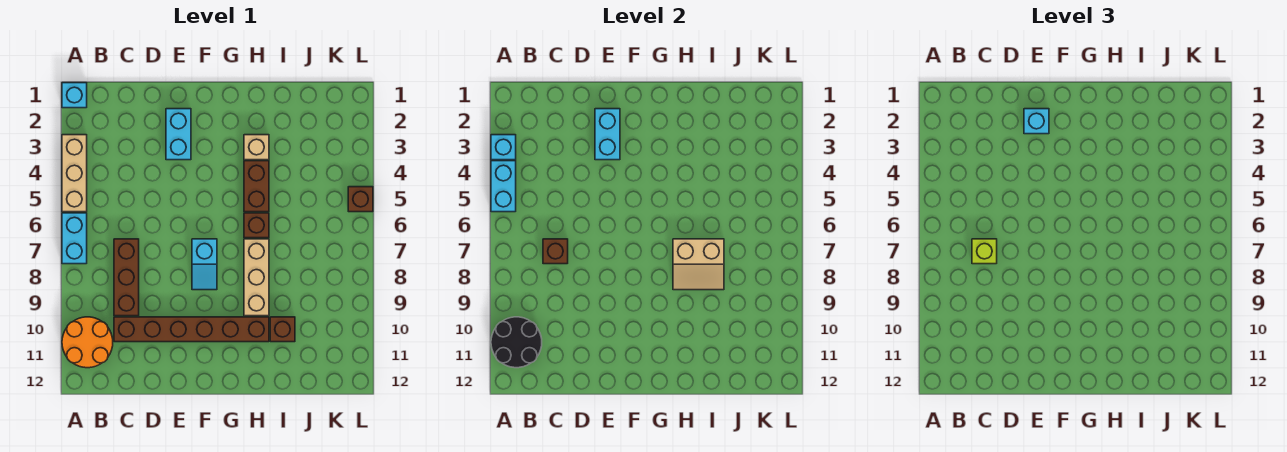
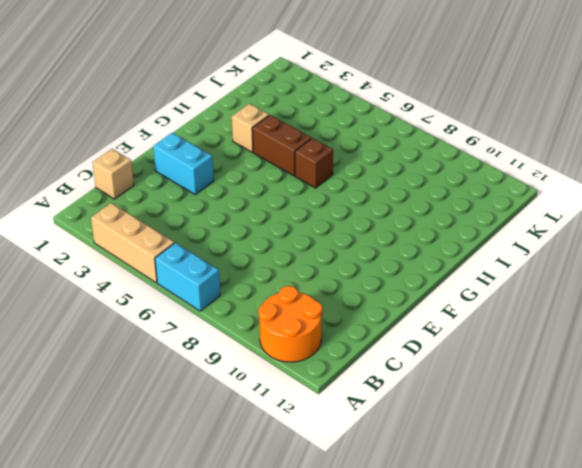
tan brick C1 level 1 -> none
none -> cyan brick A1 level 1
none -> brown brick C7:C9 level 1
none -> brown brick C10:H10 level 1

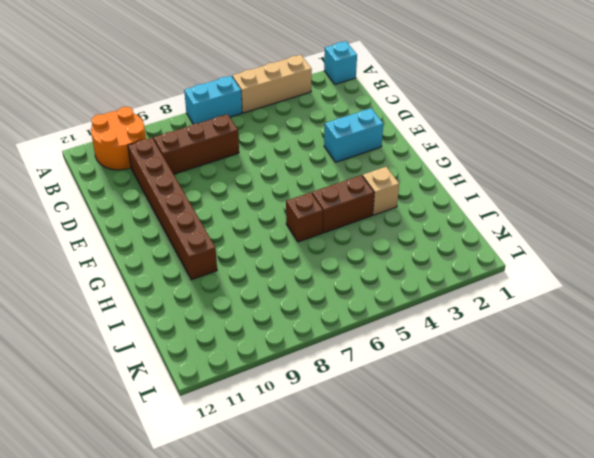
none -> cyan slope F7:F8 level 1 top 7
none -> tan brick H7:H9 level 1
none -> brown brick I10 level 1

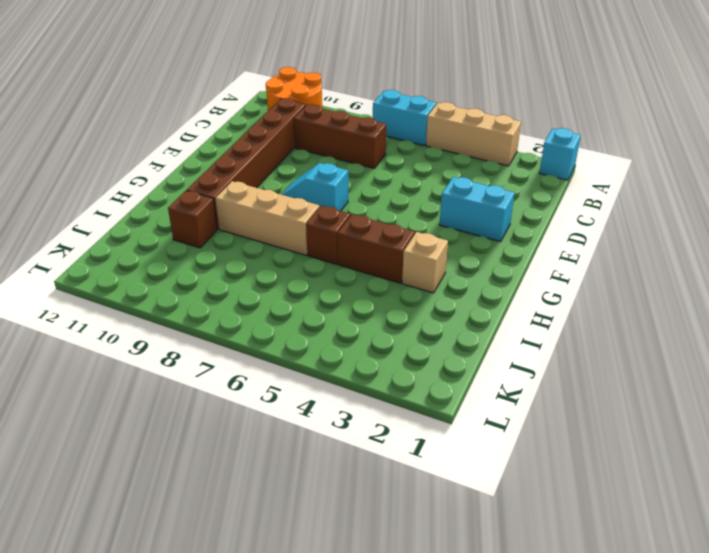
none -> brown brick L5 level 1
none -> cyan brick A3 level 2
none -> cyan brick A4:A5 level 2

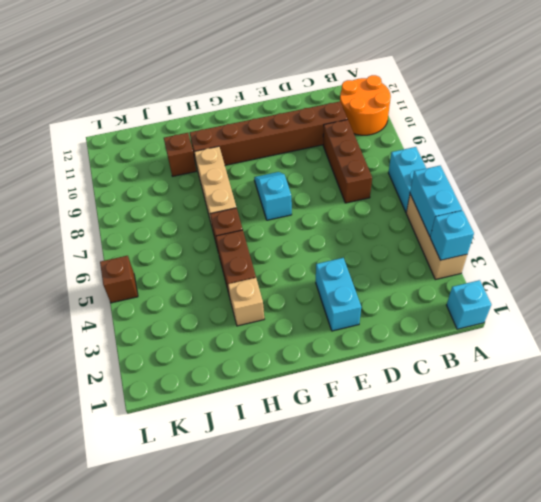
none -> black round brick A10:B11 level 2
none -> brown brick C7 level 2
none -> cyan brick E2:E3 level 2

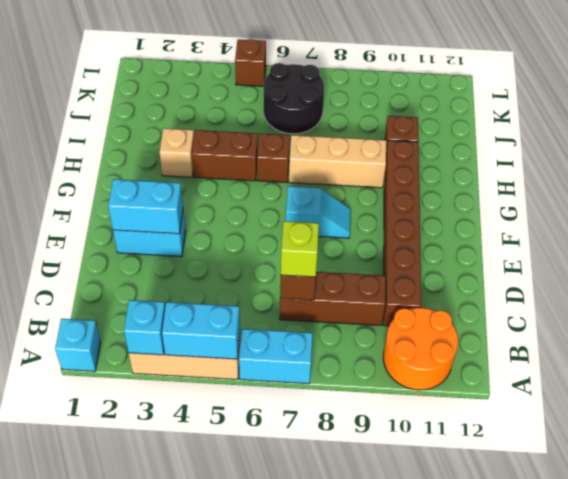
black round brick J6:K7 level 1 -> black round brick A10:B11 level 2
none -> tan slope H7:I8 level 2 top 7
none -> cyan brick E2 level 3

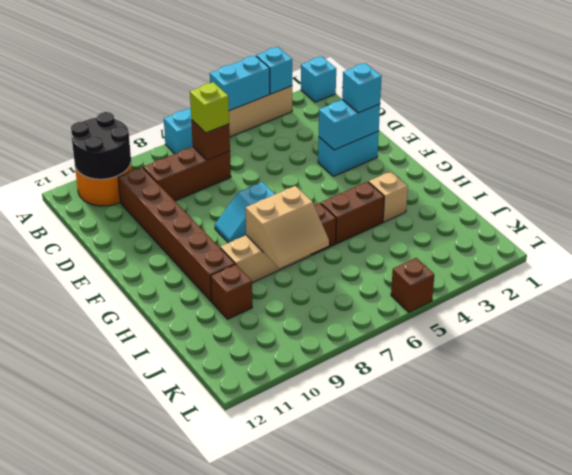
tan slope H7:I8 level 2 top H -> tan slope H7:I8 level 2 top 7

